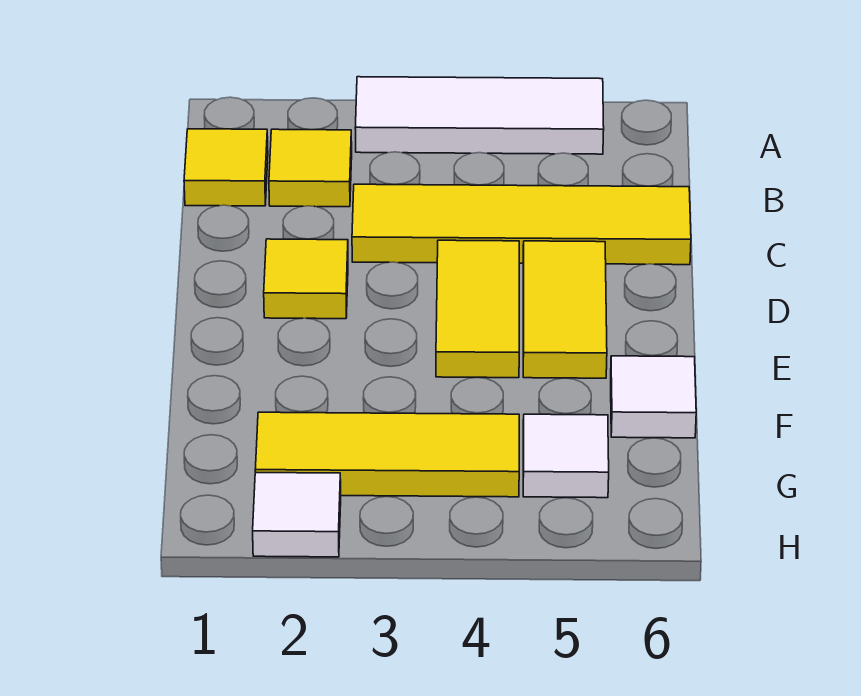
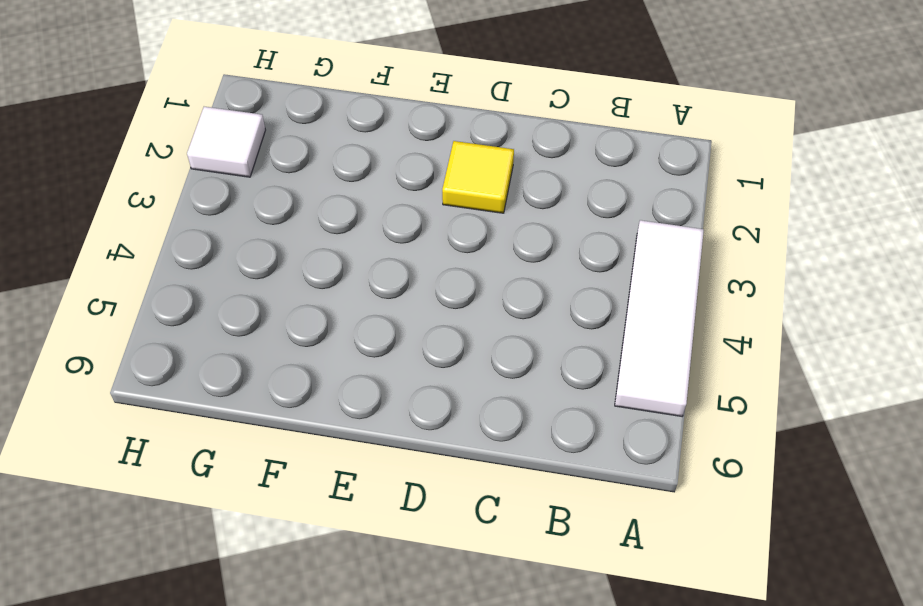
none -> yellow tile B1 level 1
none -> yellow tile B2 level 1

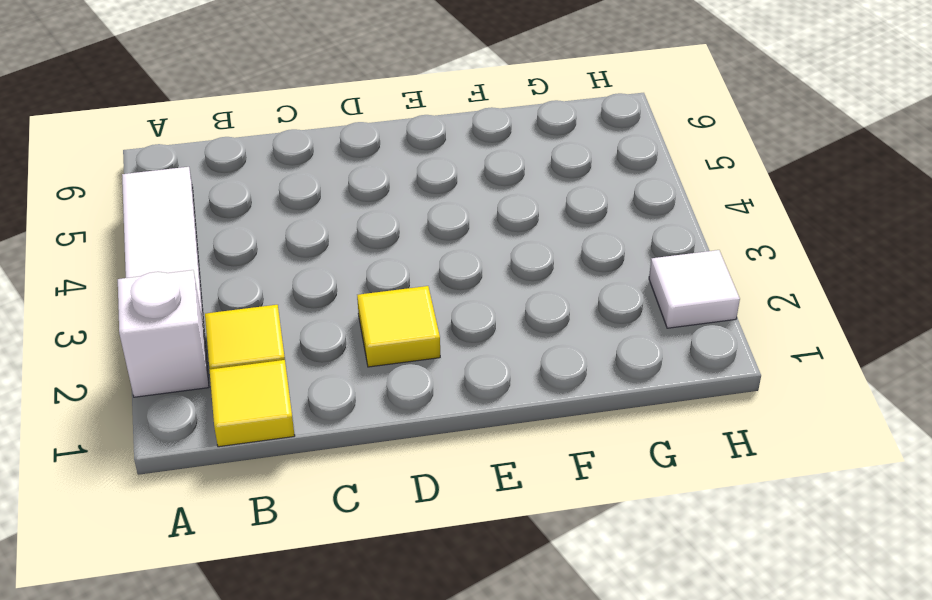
white brick A2 level 1 -> none
none -> yellow tile C3:C6 level 1
none -> yellow tile D4:E4 level 1

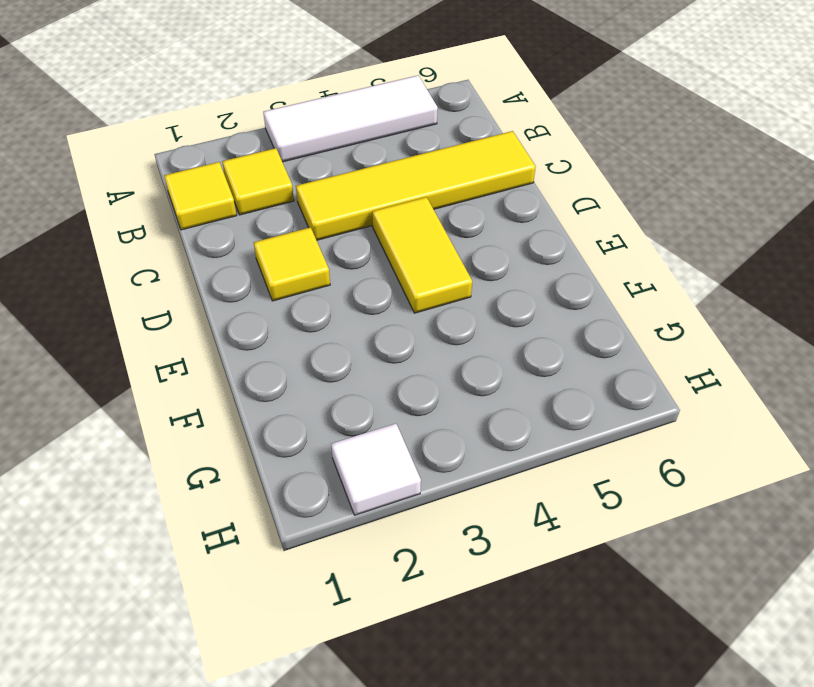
none -> yellow tile D5:E5 level 1
none -> white tile F6 level 1

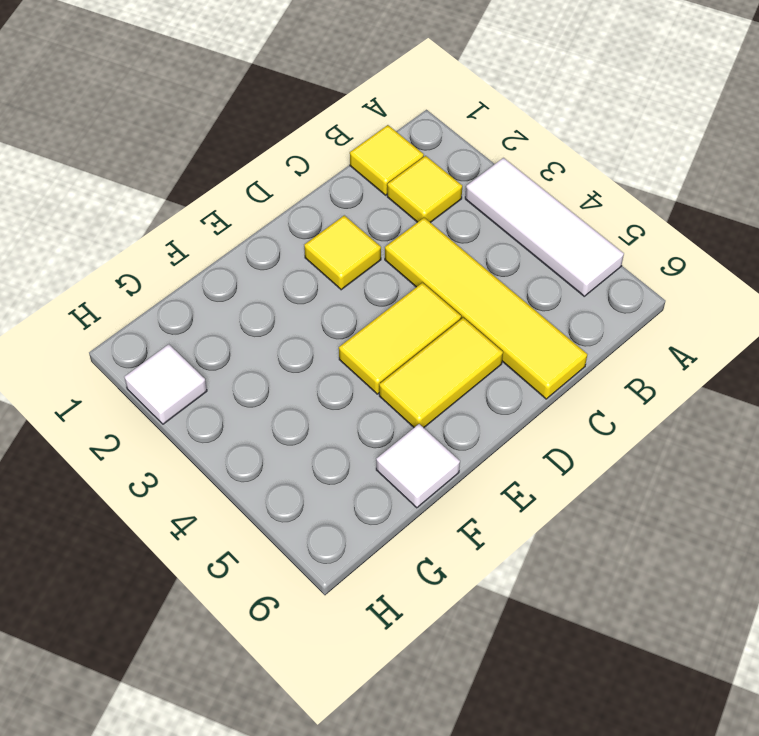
none -> yellow tile G2:G4 level 1
none -> white tile G5 level 1

